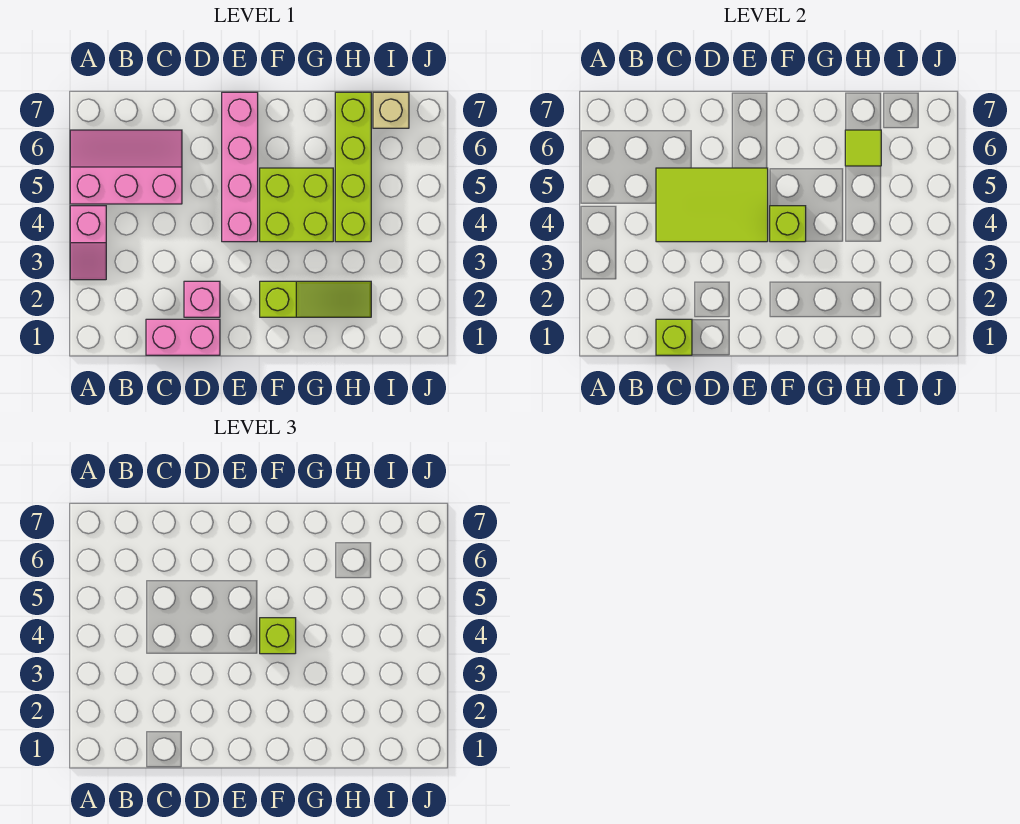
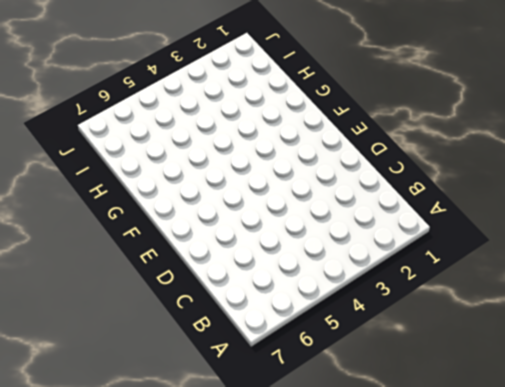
none -> pink slope A3:A4 level 1 top 4
none -> pink slope A5:C6 level 1 top 5
none -> pink brick C1:D1 level 1

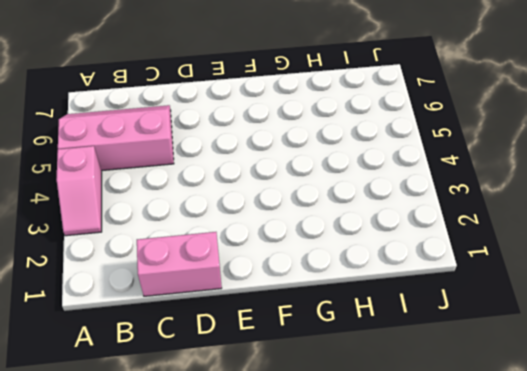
none -> pink brick D2 level 1
none -> pink brick E4:E7 level 1
none -> lime slope F2:H2 level 1 top F

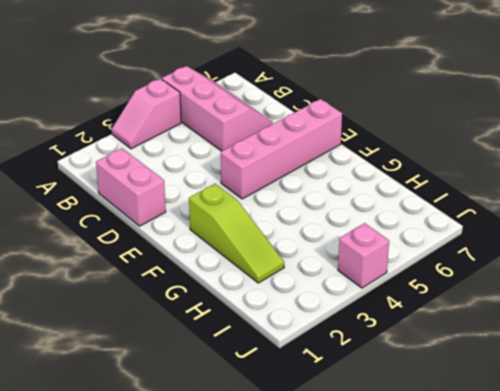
pink brick J4 level 1 -> pink brick D2 level 1
none -> lime brick F4:G5 level 1
none -> lime brick H4:H7 level 1
none -> tan brick I7 level 1

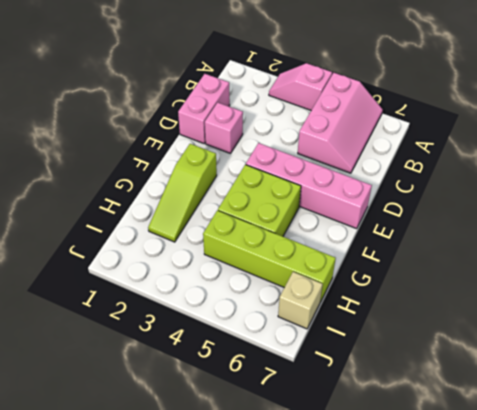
none -> lime brick C1 level 2
none -> lime tile C4:E5 level 2
none -> lime brick F4 level 2

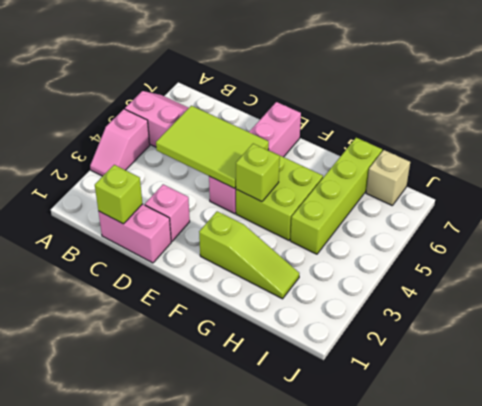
none -> lime tile H6 level 2
none -> lime brick F4 level 3

